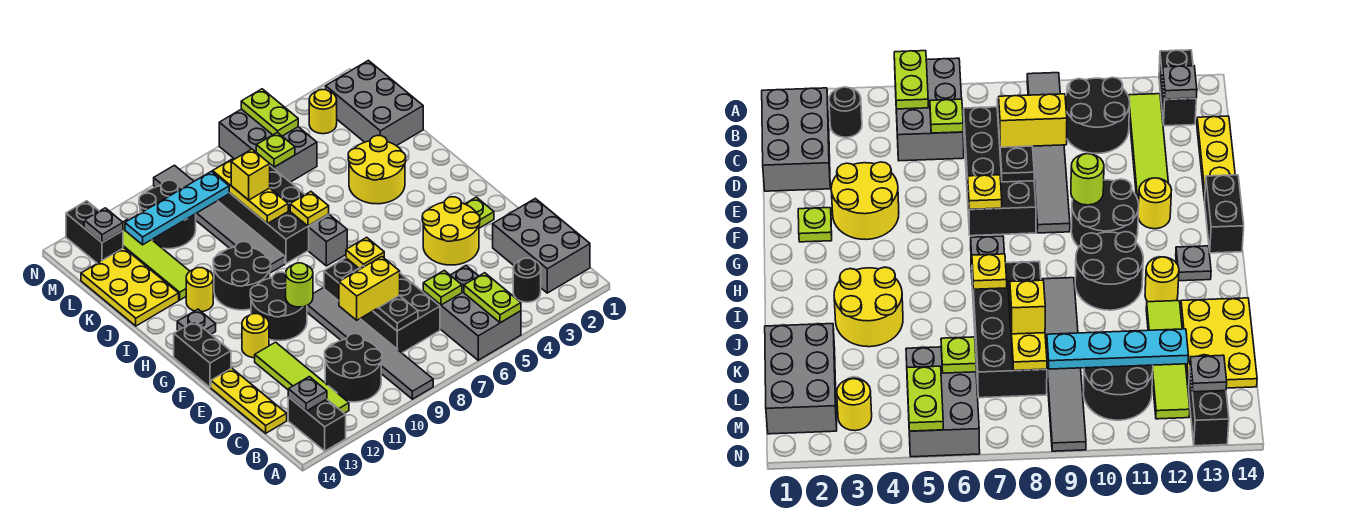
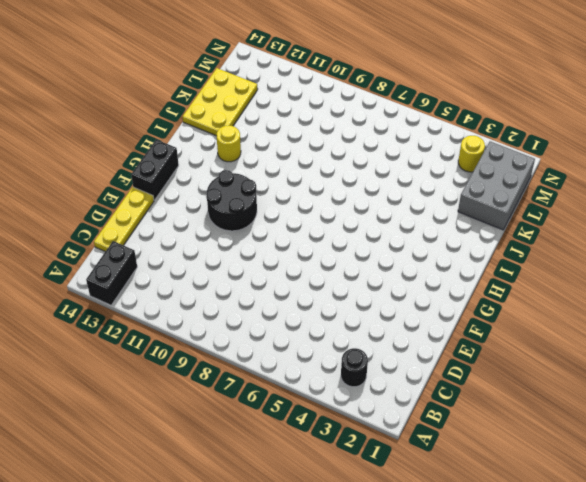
none -> grey brick A5:C6 level 1
none -> grey tile A9:F9 level 1
none -> grey brick B1:D2 level 1
none -> black round brick B10:C11 level 1

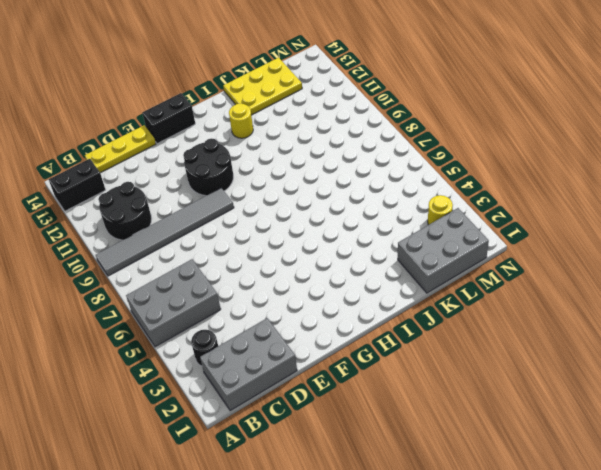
none -> lime tile B12:E12 level 1
none -> black brick C7:F8 level 1
none -> yellow round brick E3:F4 level 1
none -> lime plate F2 level 1

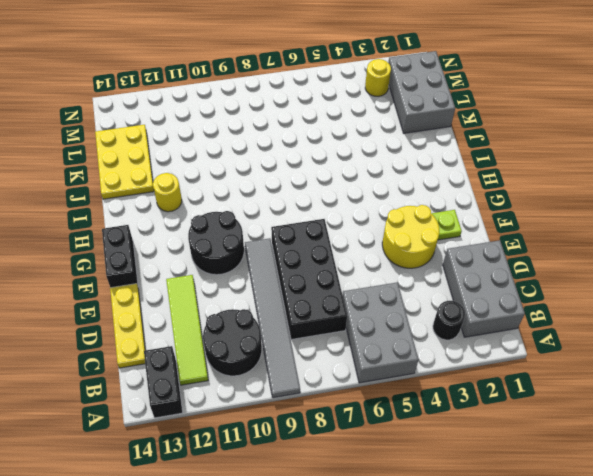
none -> yellow round brick F12 level 1
none -> grey brick H7 level 1
none -> black round brick H10:I11 level 1
none -> grey plate H13 level 1

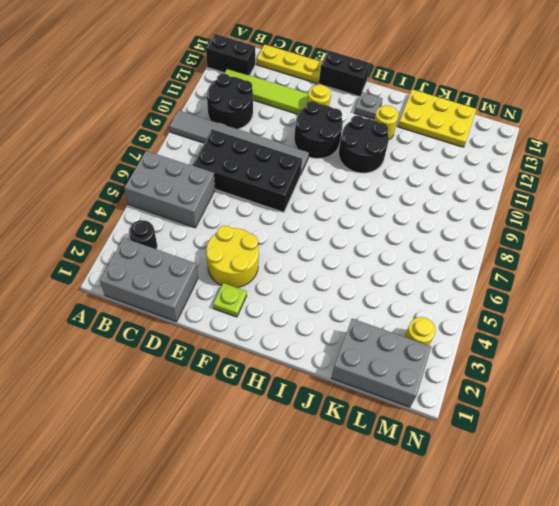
none -> grey brick H7 level 1
none -> yellow round brick I3:J4 level 1
none -> black brick I7:L8 level 1
none -> grey tile I9:N9 level 1

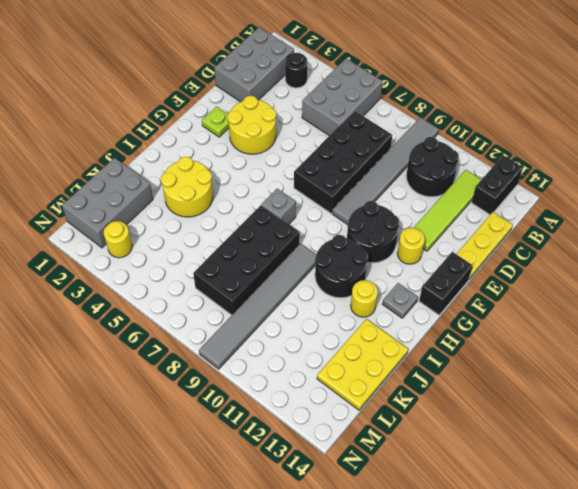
none -> lime tile J12:M12 level 1
none -> grey brick L5:N6 level 1
none -> black round brick L10:M11 level 1
none -> black brick M13:N13 level 1

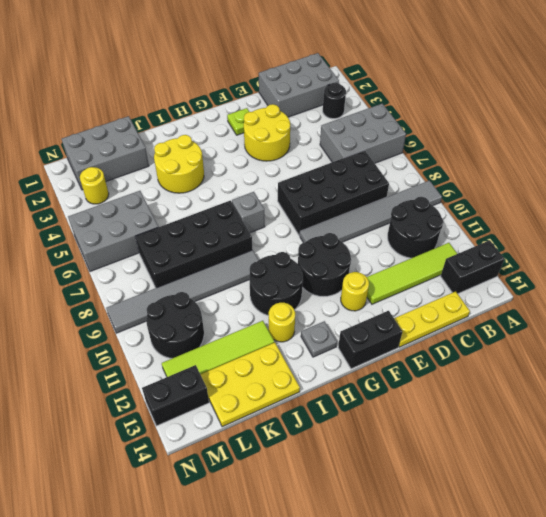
none -> lime plate A5:B5 level 2
none -> grey plate B13 level 2
none -> lime plate C6 level 2
none -> black plate C8:E8 level 2

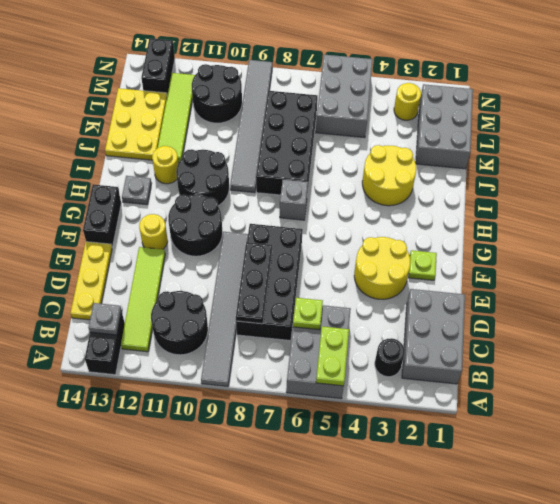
none -> yellow plate F7 level 2
none -> lime round brick F10 level 2
none -> yellow plate I7 level 2
none -> yellow plate J8:L8 level 2

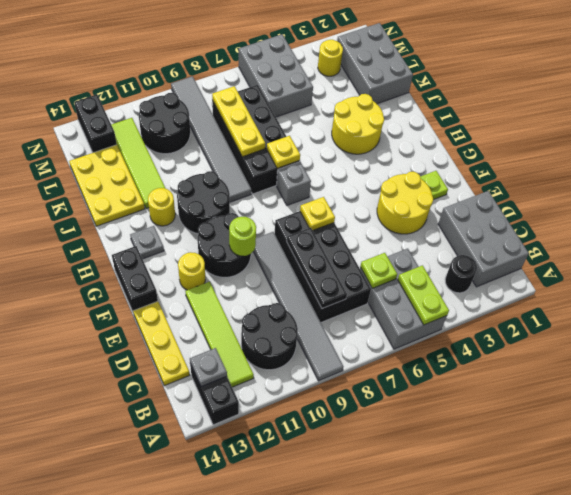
none -> lime plate L6 level 2
none -> cyan plate L9:L12 level 2
none -> lime plate M5:N5 level 2
none -> grey plate M13 level 2

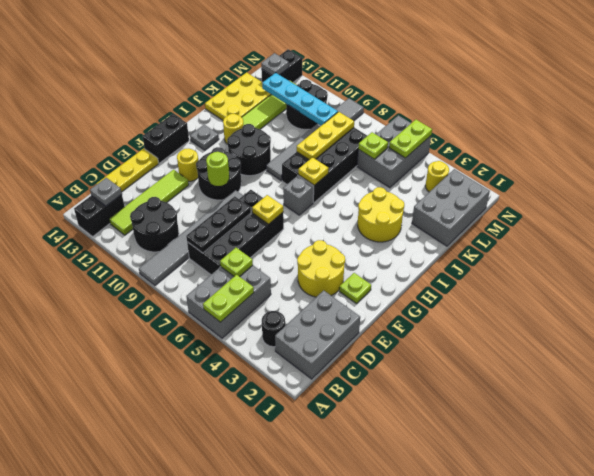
none -> yellow brick D8:D9 level 3
none -> yellow brick K8 level 3

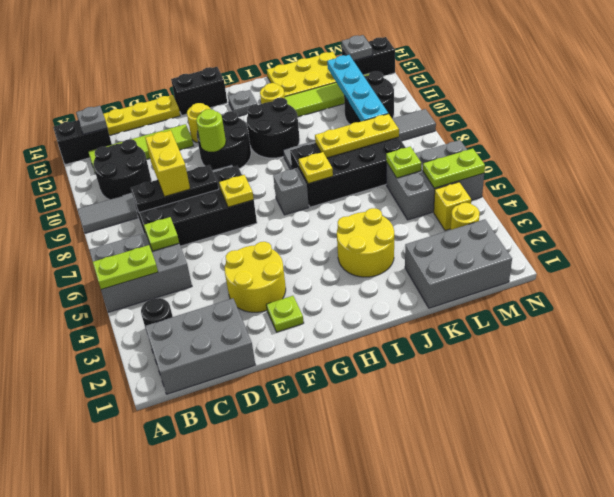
yellow brick M4 level 1 -> yellow brick K8 level 3

